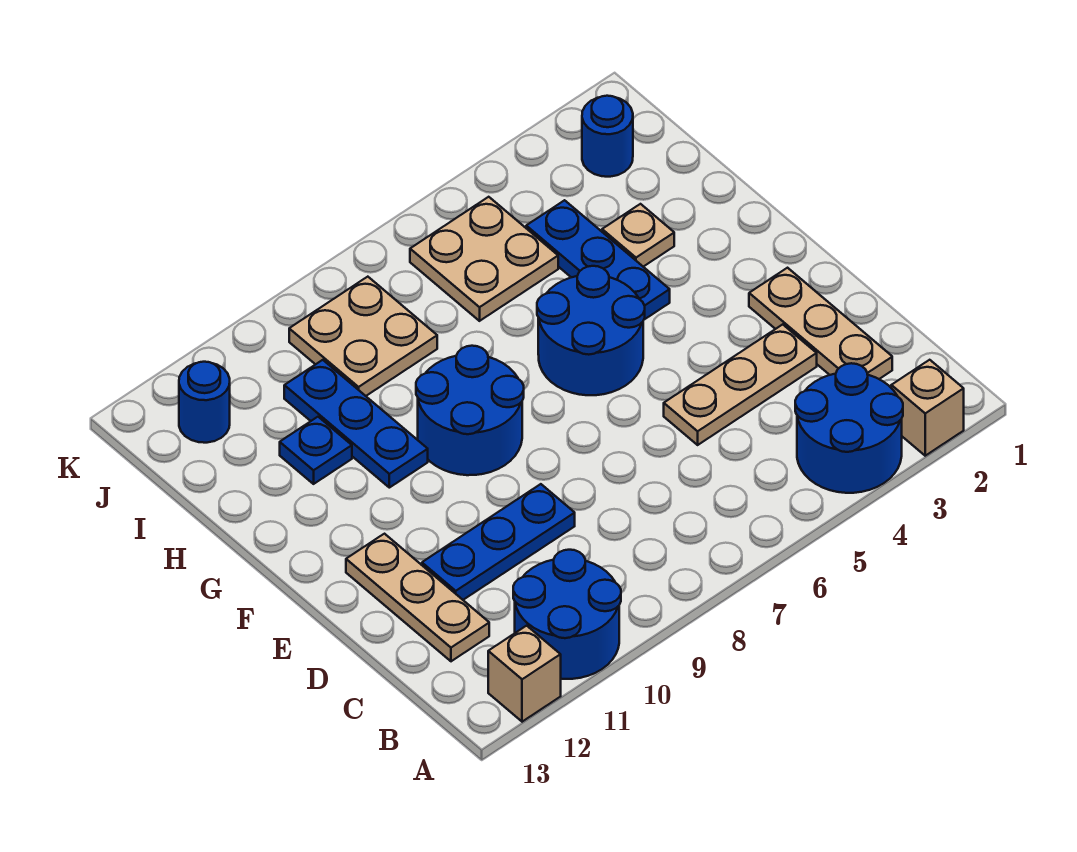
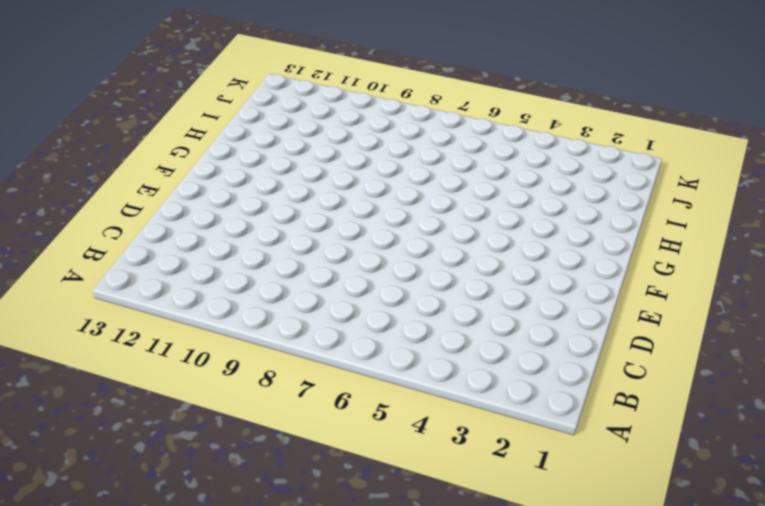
none -> tan brick A2 level 1
none -> blue round brick A3:B4 level 1
none -> blue round brick A10:B11 level 1

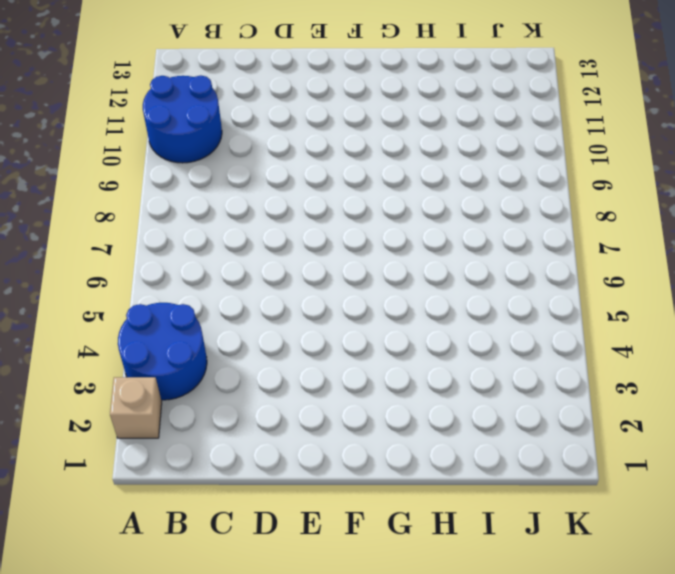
none -> tan brick A12 level 1
none -> tan plate C2:E2 level 1
none -> tan plate C12:E12 level 1

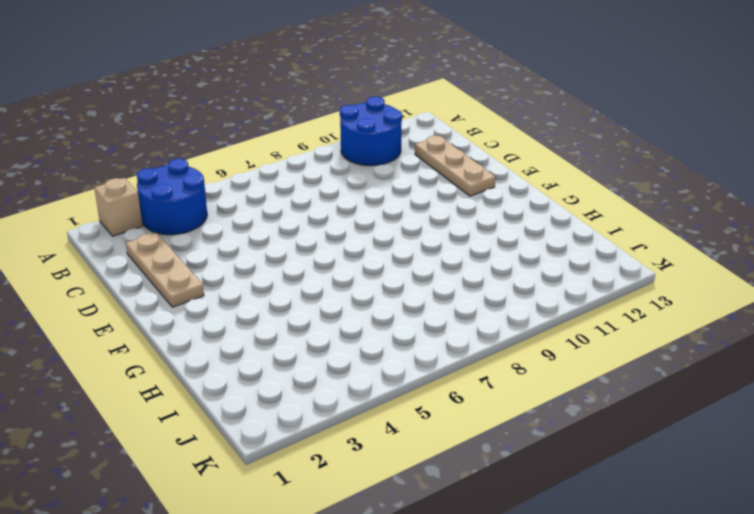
none -> tan brick A12 level 1
none -> tan plate D3:D5 level 1
none -> blue plate D9:D11 level 1

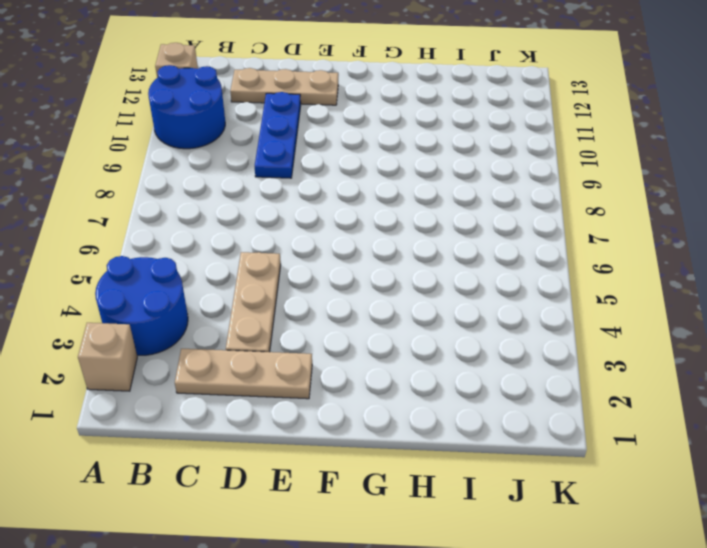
none -> blue round brick F5:G6 level 1
none -> blue round brick F8:G9 level 1
none -> blue plate G4:I4 level 1

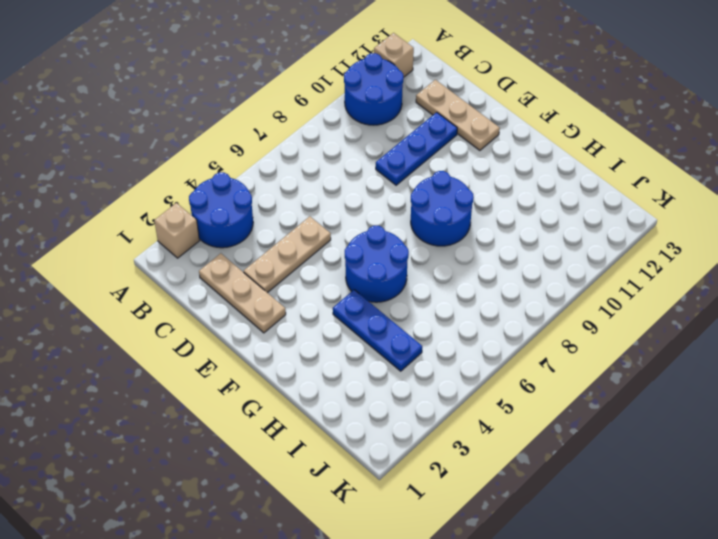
none -> blue plate G10:I10 level 1
none -> tan plate H3 level 1
none -> blue plate H11 level 1

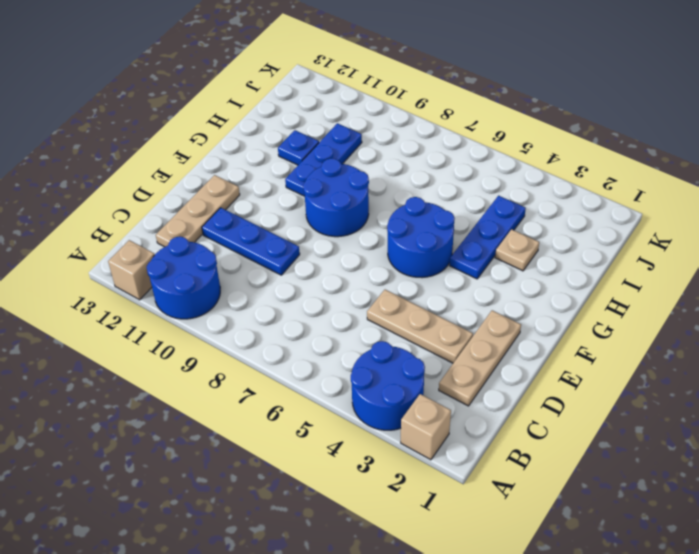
none -> tan plate I5:J6 level 1
none -> tan plate I8:J9 level 1
none -> blue round brick J2 level 1

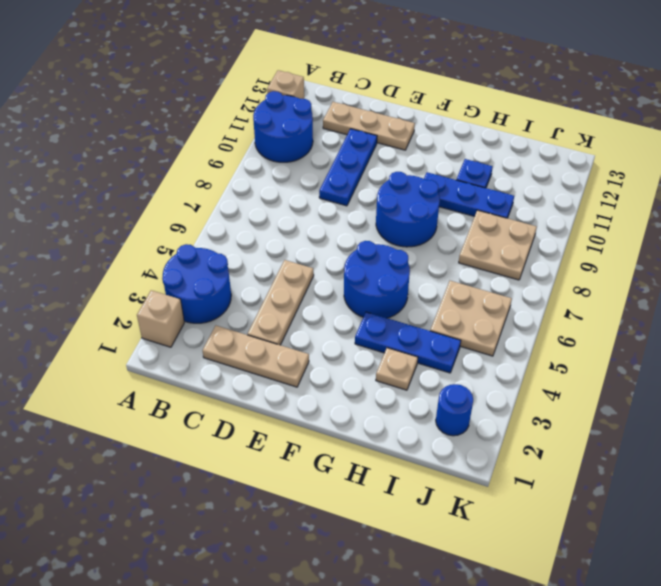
none -> blue round brick J12 level 1

